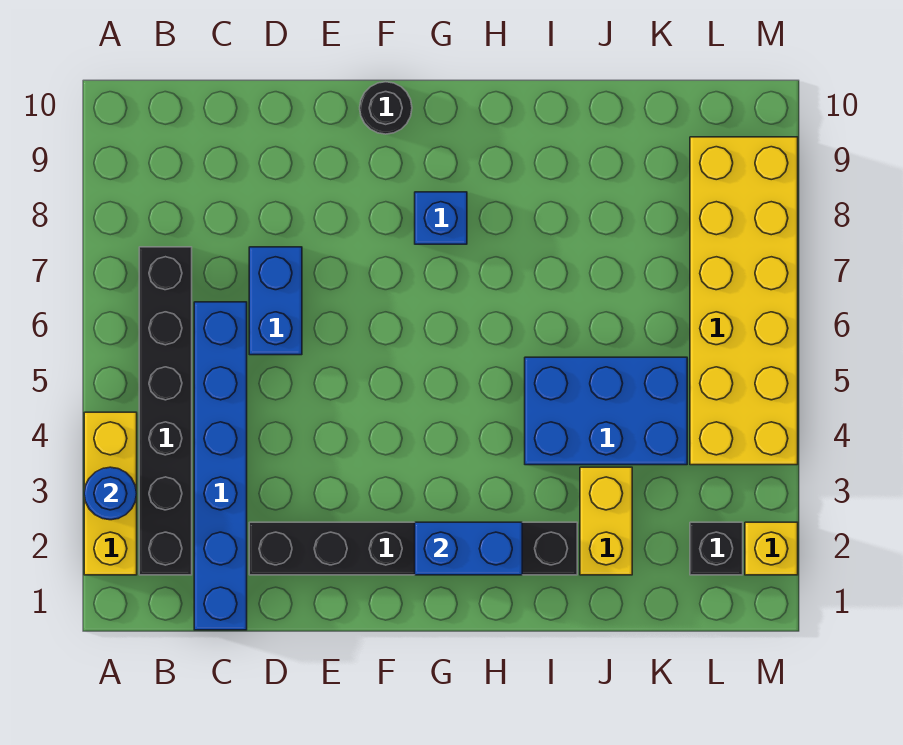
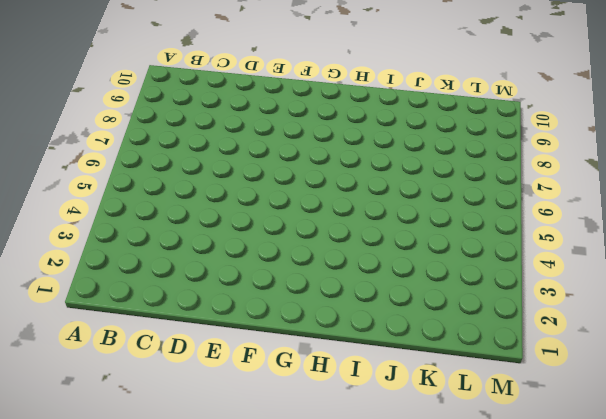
none -> yellow brick A2:A4 level 1
none -> black brick B2:B7 level 1
none -> blue brick C1:C6 level 1

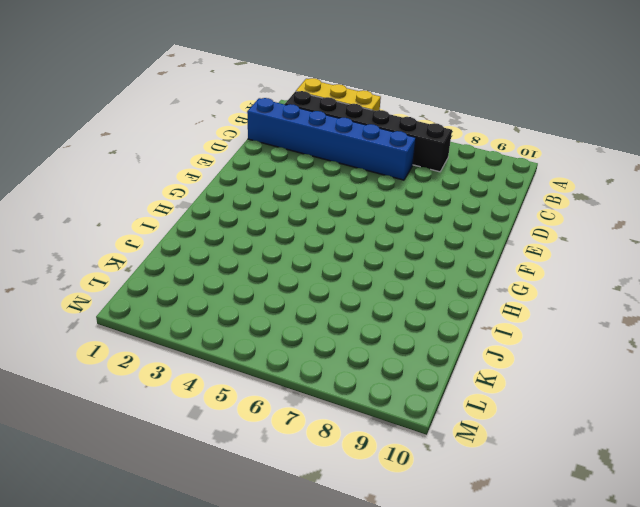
none -> black brick D2:I2 level 1
none -> blue brick D6:D7 level 1
none -> black round brick F10 level 1

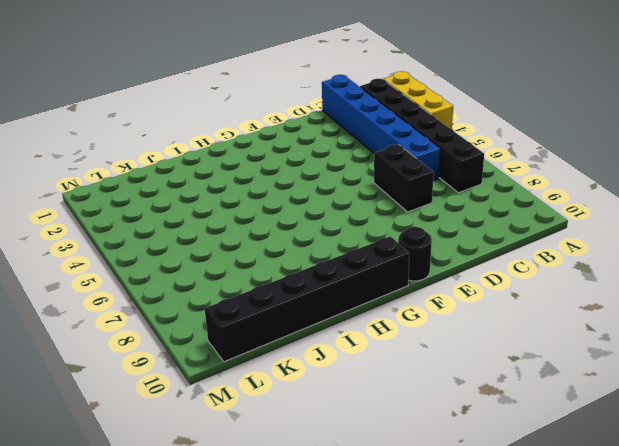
black brick D6:D7 level 1 -> blue brick D6:D7 level 1
black brick G10:L10 level 1 -> black brick D2:I2 level 1
none -> blue brick G8 level 1
none -> blue brick I4:K5 level 1
none -> yellow brick J2:J3 level 1

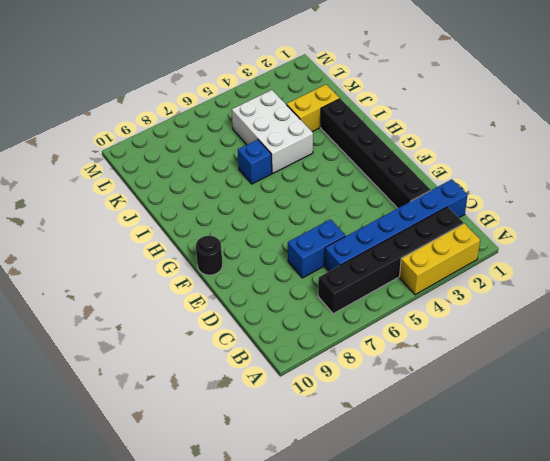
white brick I4:K5 level 1 -> blue brick I4:K5 level 1
blue brick I6 level 1 -> blue brick G8 level 1
none -> black brick L2 level 1
none -> yellow brick L4:M9 level 1
none -> yellow brick M2 level 1

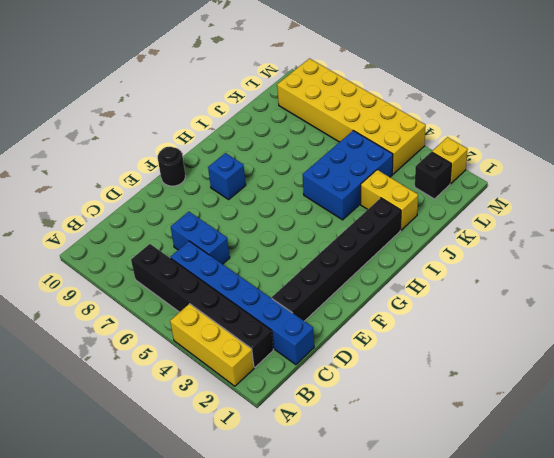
none -> blue round brick A3 level 2
none -> blue brick G2:H2 level 2

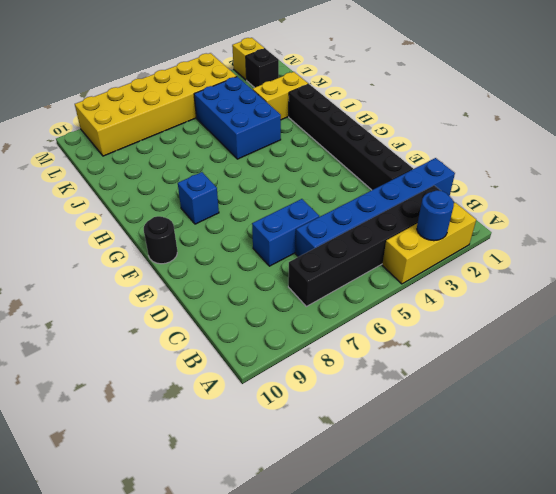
none -> blue brick G2:H2 level 2

